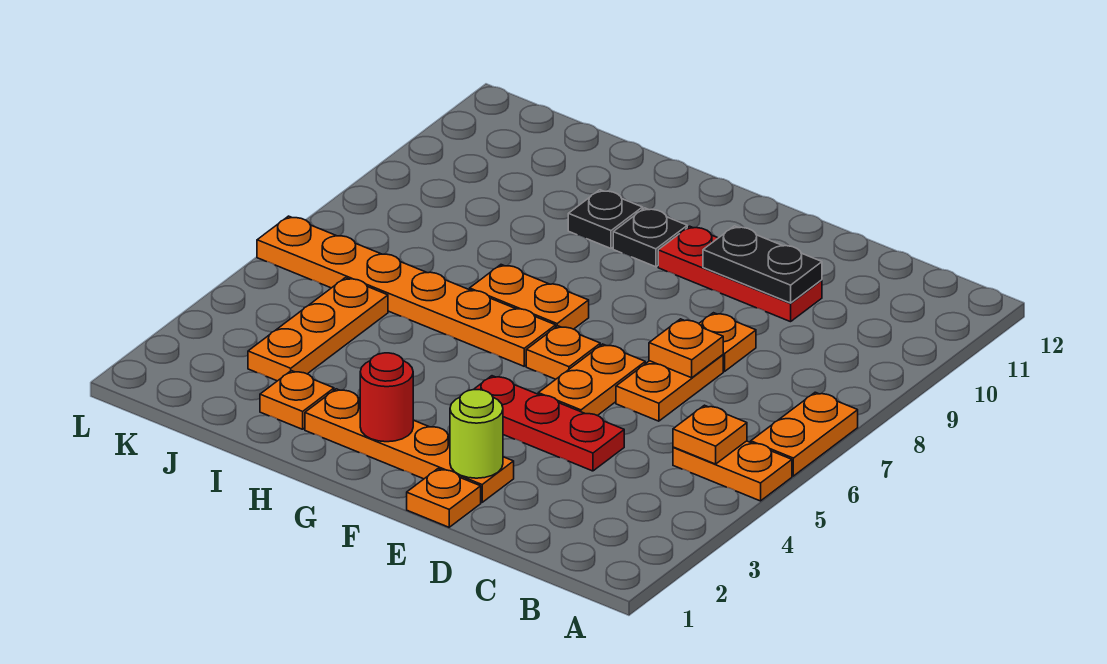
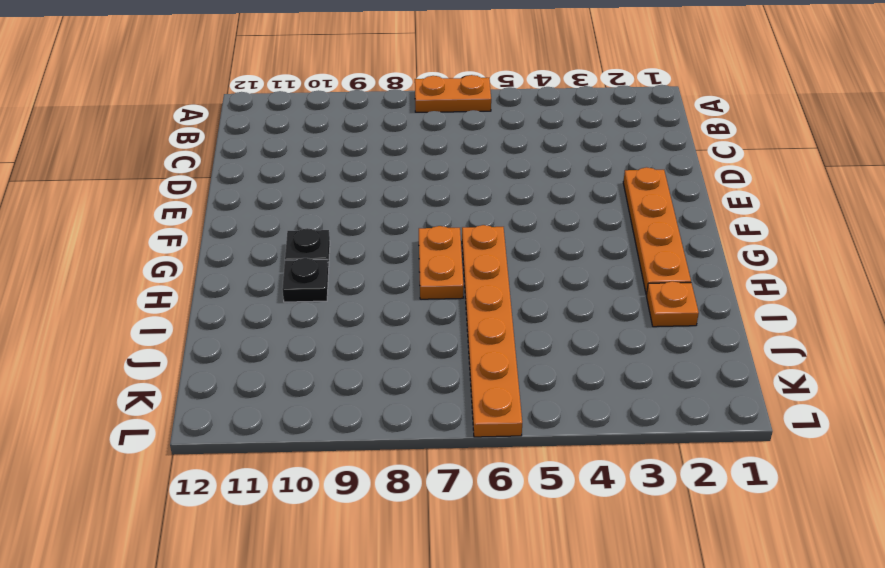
none -> orange plate A5:B5 level 1
none -> red plate D4:F4 level 1
none -> orange plate D6:D7 level 1

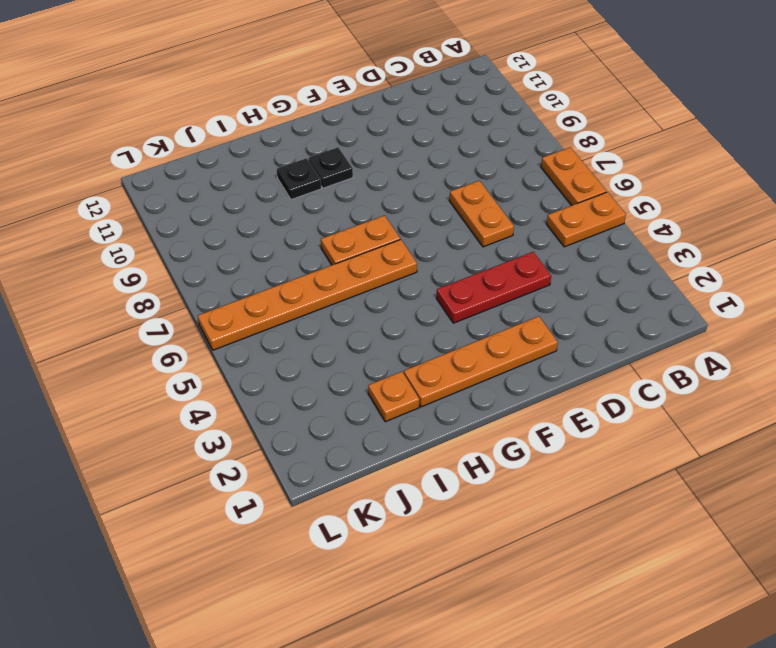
none -> orange plate D8 level 1
none -> red plate D10:F10 level 1
none -> orange plate E1 level 1

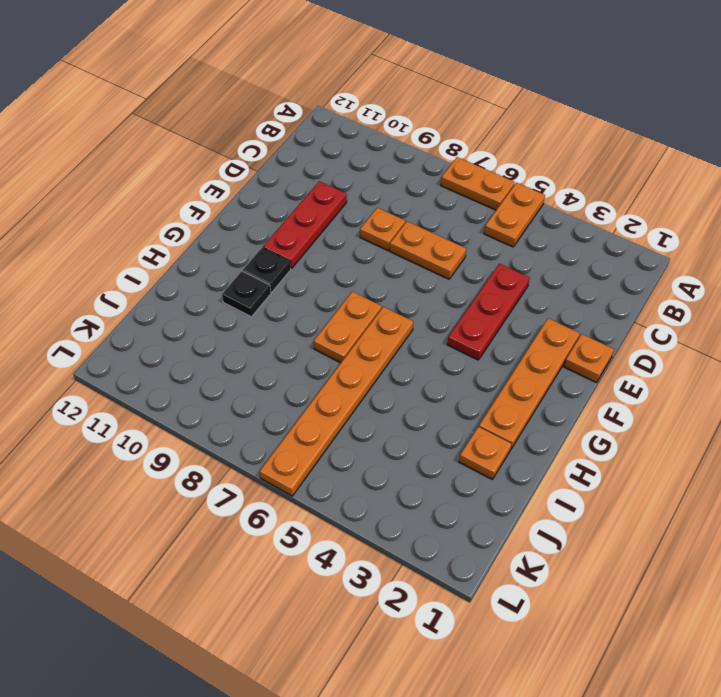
none -> orange plate E5:E6 level 1
none -> orange plate F6 level 1
none -> orange plate J3:J5 level 1

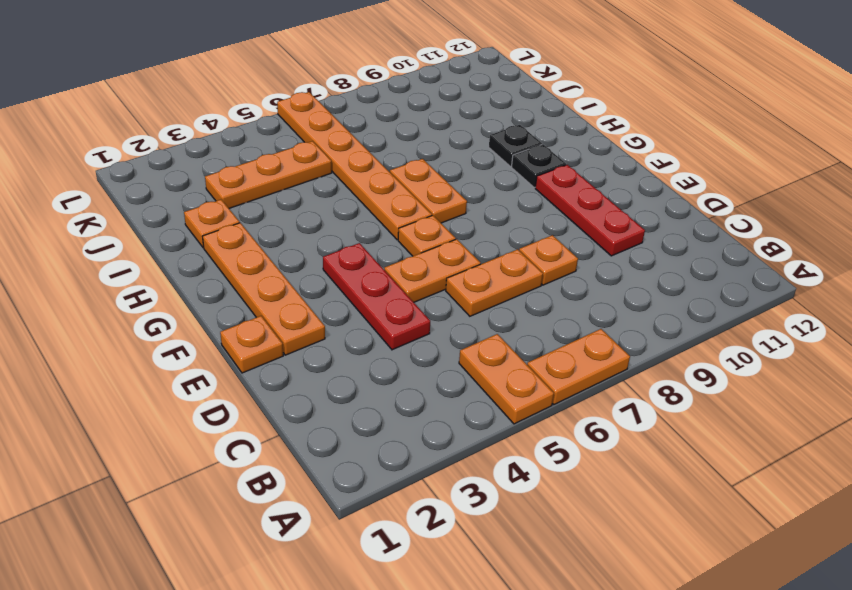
none -> orange plate B5 level 2
none -> orange plate D7 level 2
none -> black plate D10:E10 level 2

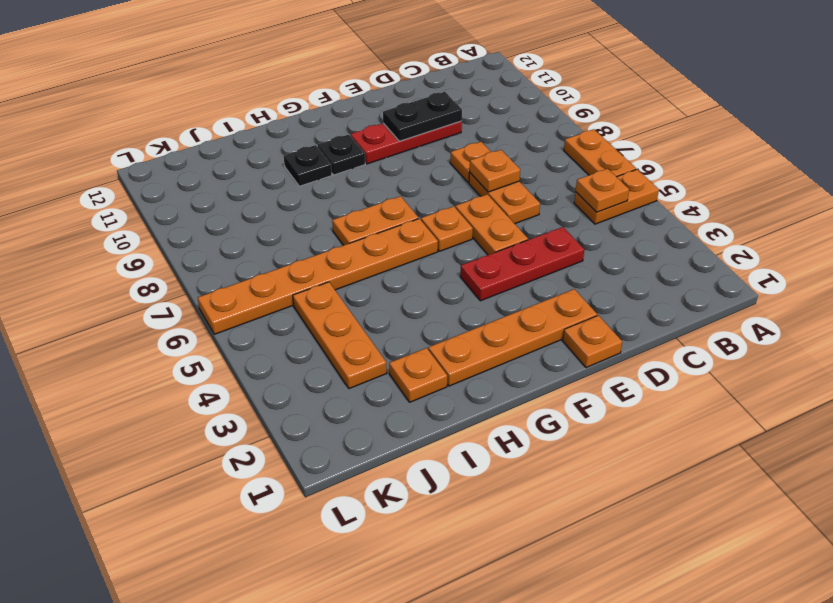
none -> lime round brick E2 level 2
none -> red round brick G2 level 2

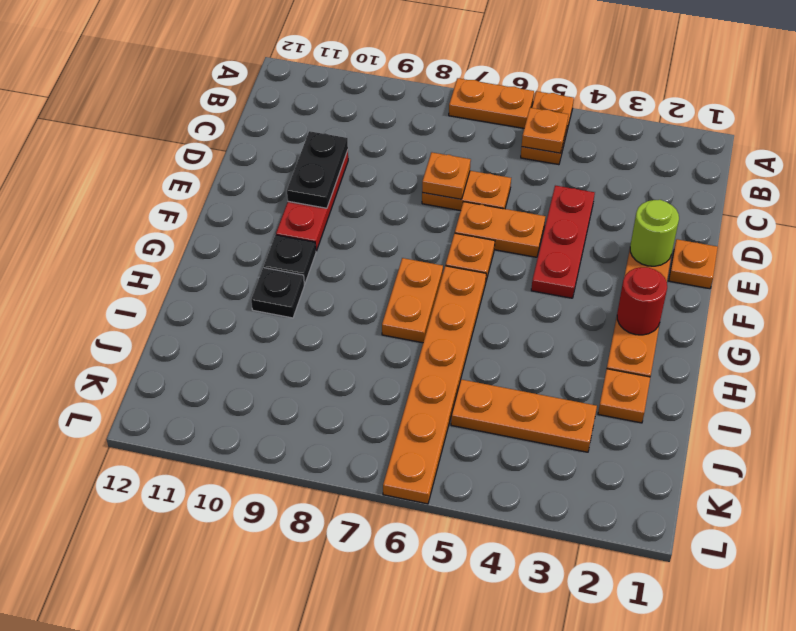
none -> orange plate D8 level 1

